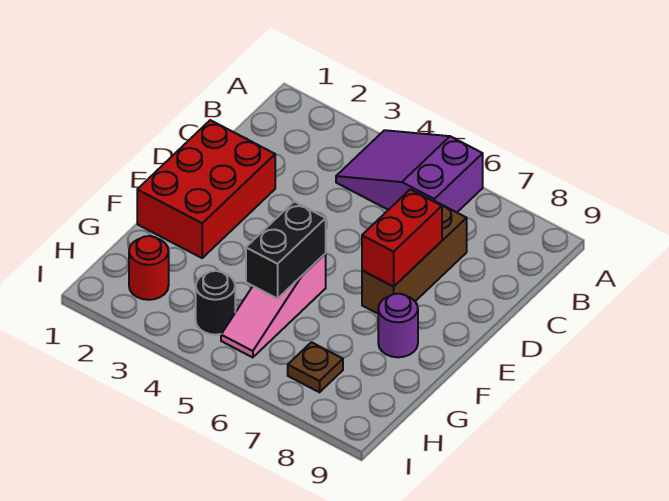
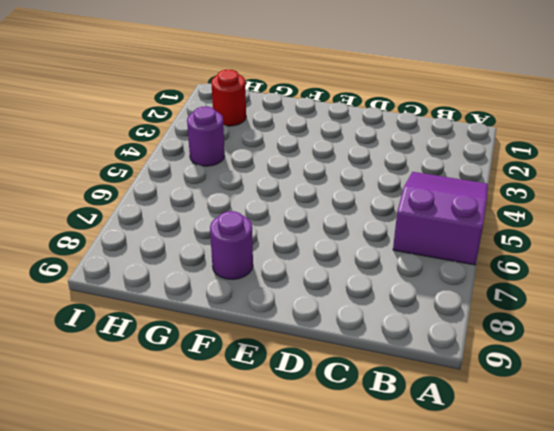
purple round brick H4 level 1 -> black round brick H4 level 1
none -> brown brick C7:E7 level 1
none -> red brick D1:F2 level 1

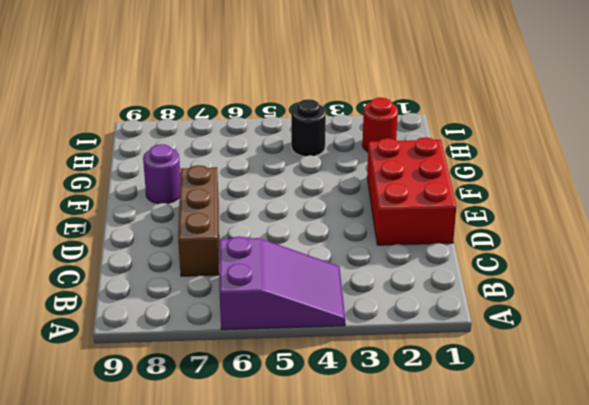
none -> pink slope F5:H5 level 1 top F
none -> brown plate H7 level 1

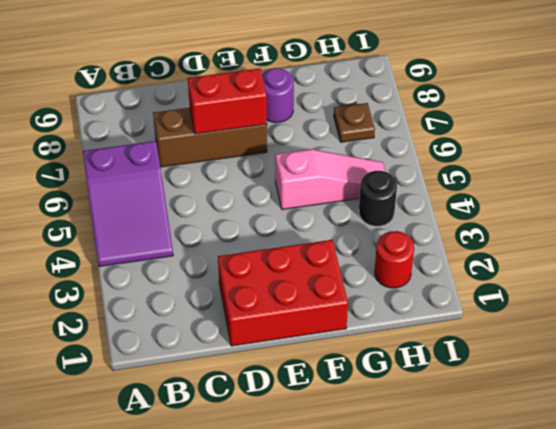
none -> black brick F5:G5 level 2

